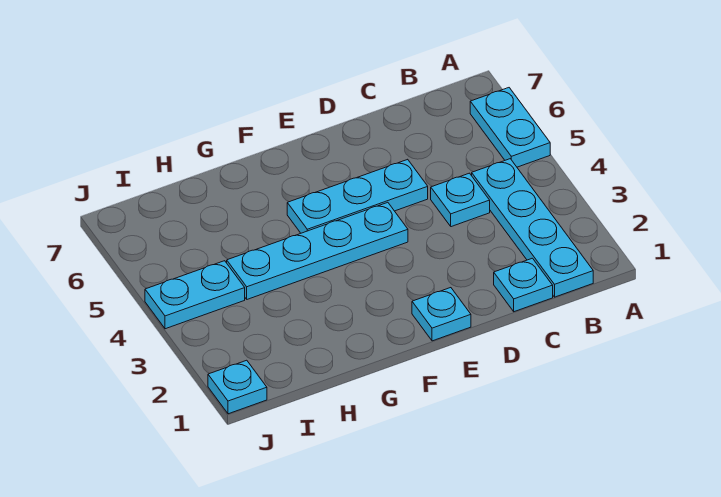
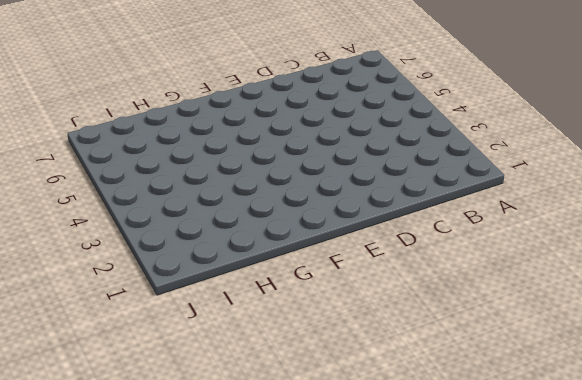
none -> cyan plate A5:A6 level 1
none -> cyan plate B1:B4 level 1

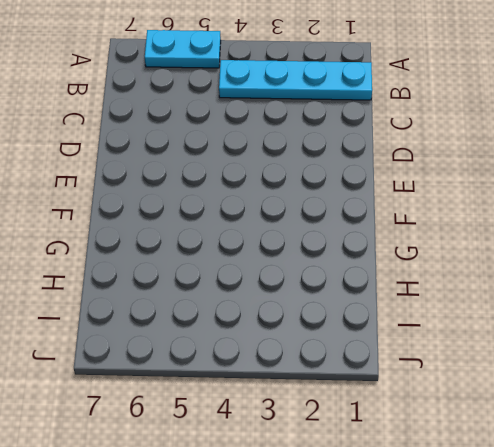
none -> cyan plate C1 level 1
none -> cyan plate C4 level 1

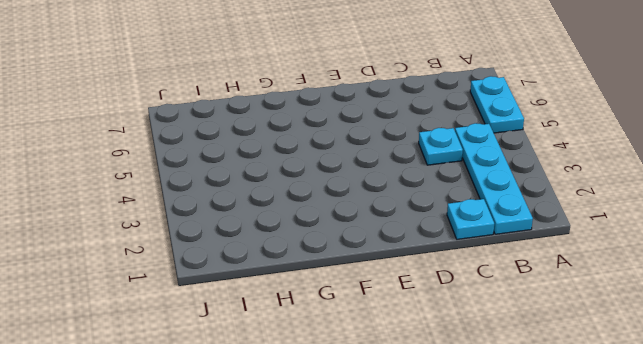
none -> cyan plate D5:F5 level 1
none -> cyan plate E1 level 1

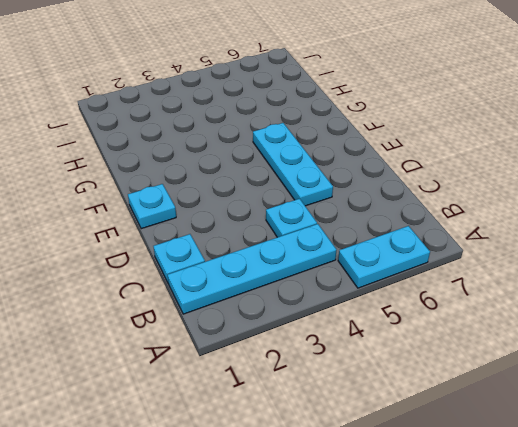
none -> cyan plate E4:H4 level 1
none -> cyan plate I4:J4 level 1

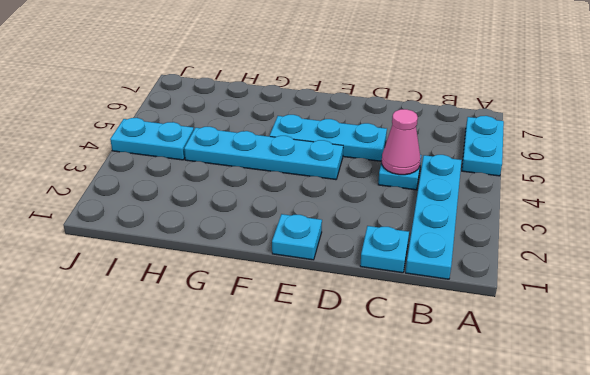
pink cone C4 level 2 -> none
none -> cyan plate J1 level 1

